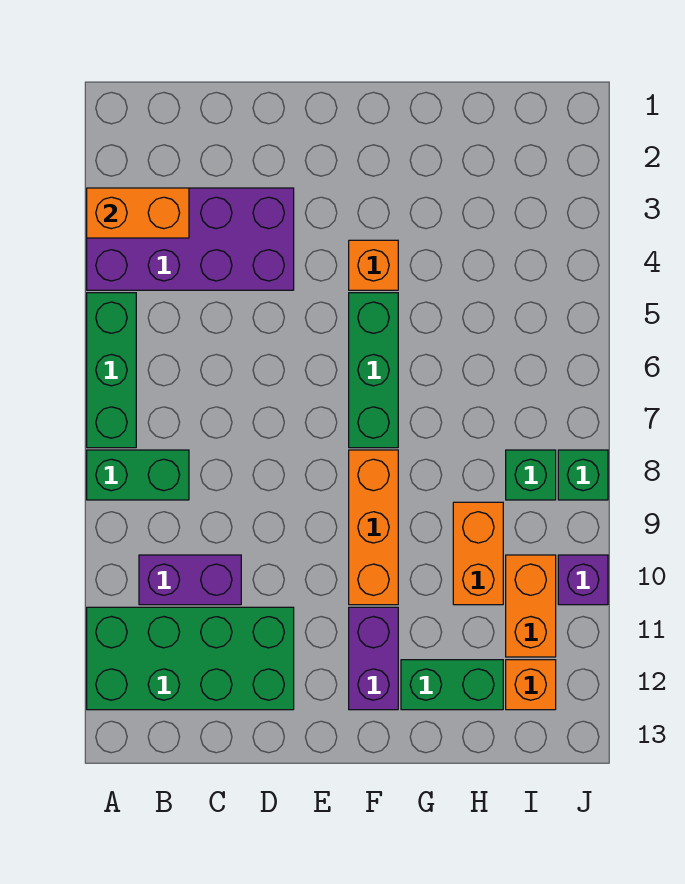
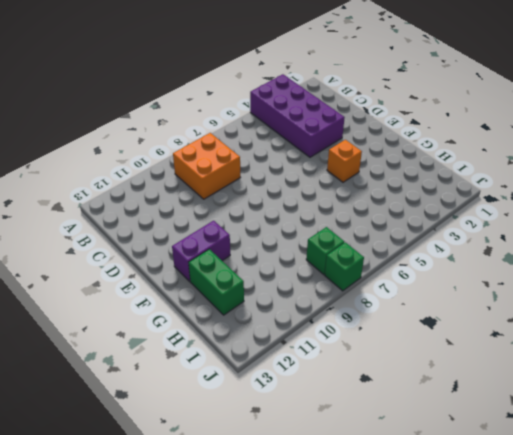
orange brick B8:C9 level 1 -> green brick A8:B8 level 1
none -> green brick A5:A7 level 1
none -> green brick A11:D12 level 1
none -> purple brick B10:C10 level 1

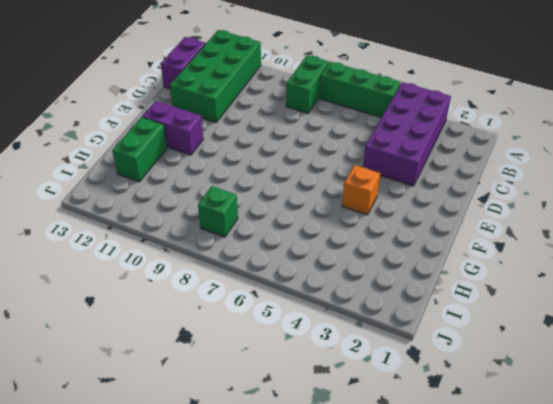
purple brick B13:C13 level 1 -> purple brick B10:C10 level 1
none -> green brick F5:F7 level 1
none -> orange brick F8:F10 level 1
none -> orange brick H9:H10 level 1

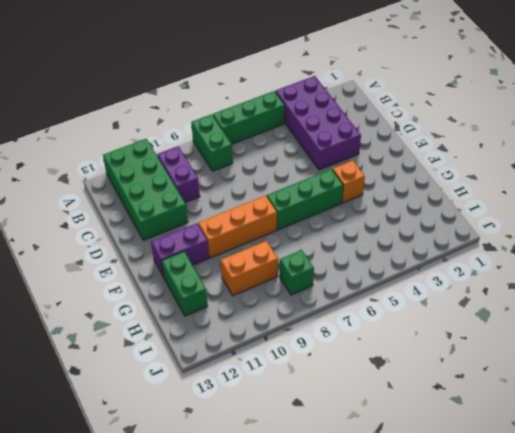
none -> orange brick I10:I11 level 1
none -> orange brick I12 level 1
none -> green brick J8 level 1

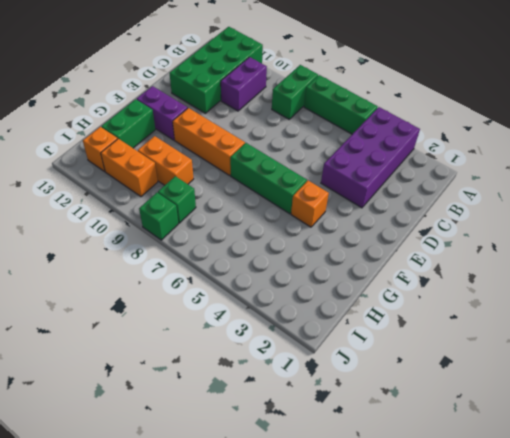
none -> purple brick J10 level 1
none -> orange brick A3:B3 level 2

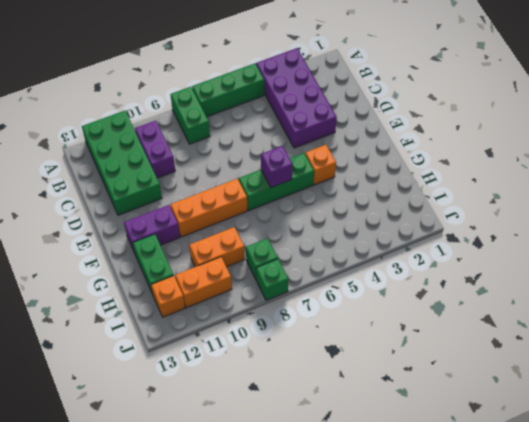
purple brick F6 level 2 -> purple brick J10 level 1
none -> orange brick A3:B3 level 2

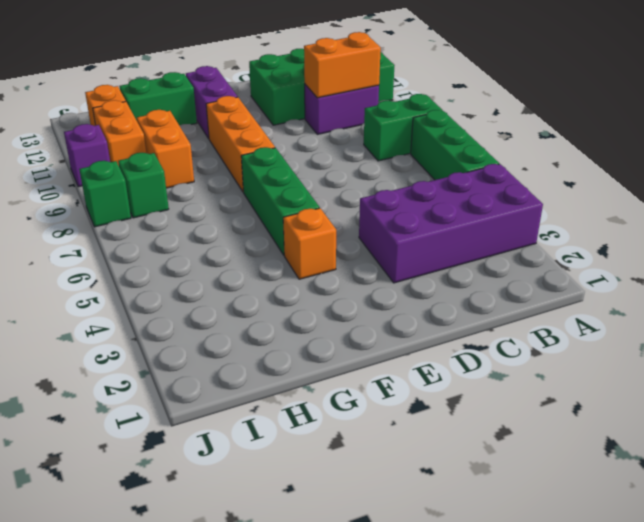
orange brick B10:C10 level 2 -> orange brick A3:B3 level 2

